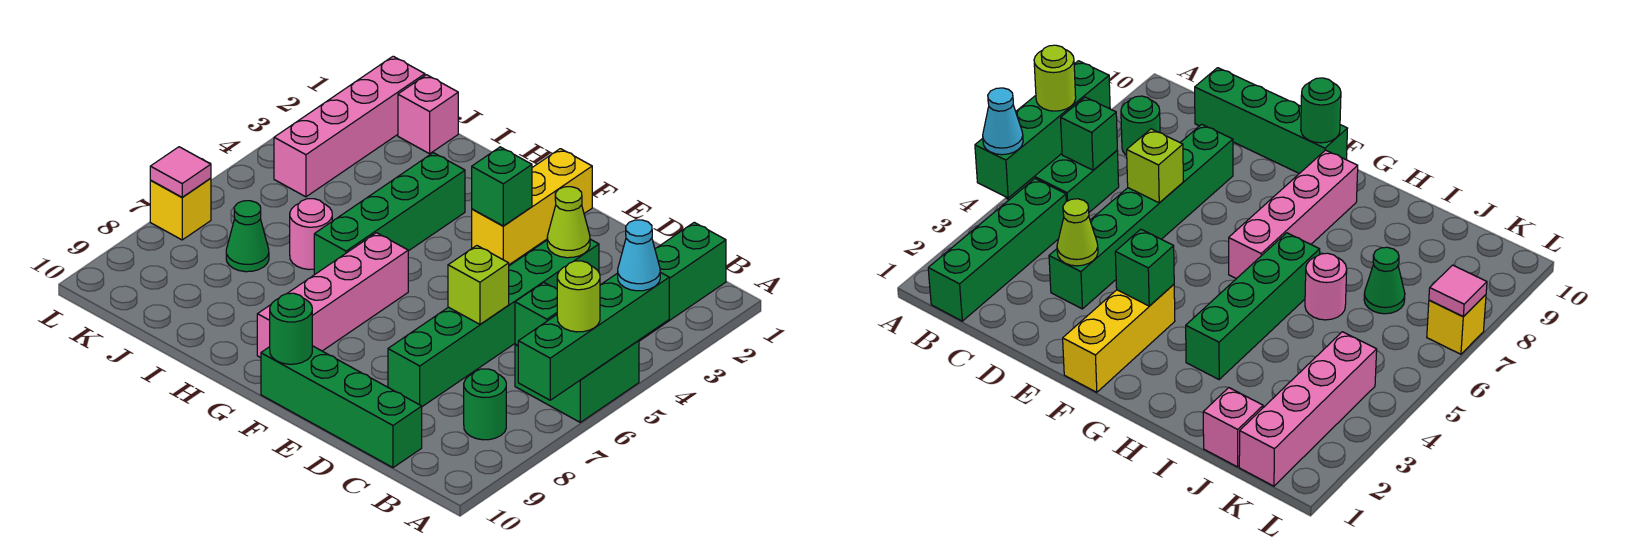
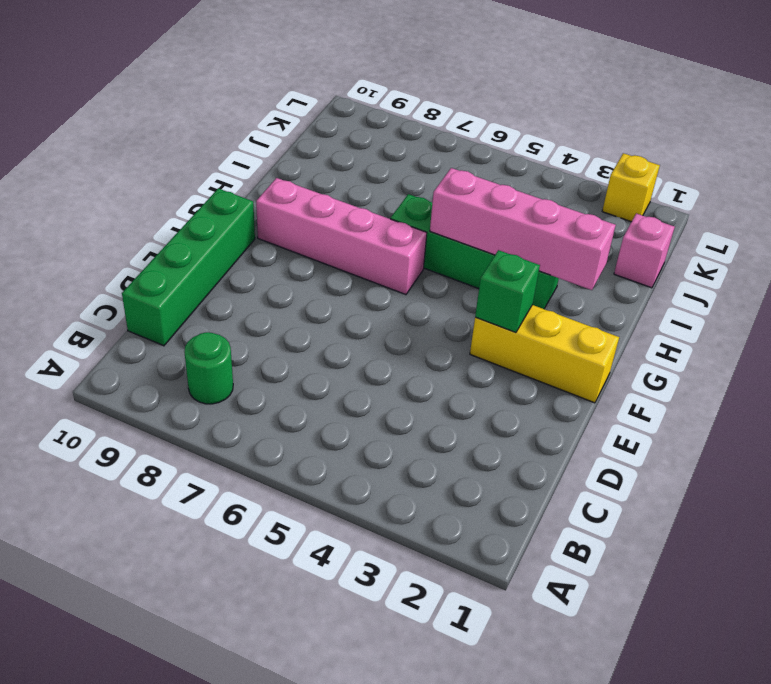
pink brick H2:H5 level 2 -> pink brick K1:K4 level 1
yellow brick L2 level 1 -> yellow brick L7 level 1
none -> green brick A5:B6 level 1
none -> green brick B1:B4 level 1
none -> green brick D3:D8 level 1

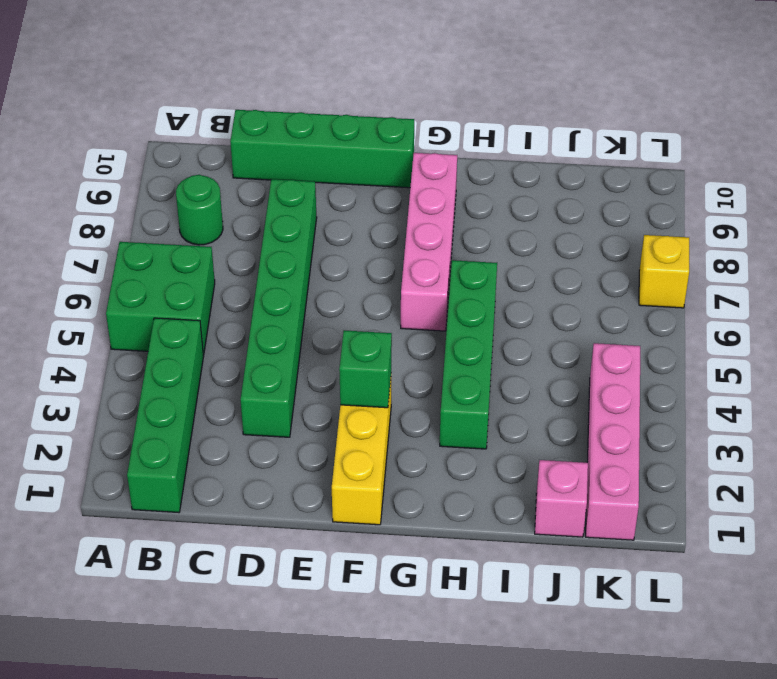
none -> pink round brick I6 level 1
none -> green cone J7 level 1
none -> green brick A4:A7 level 2

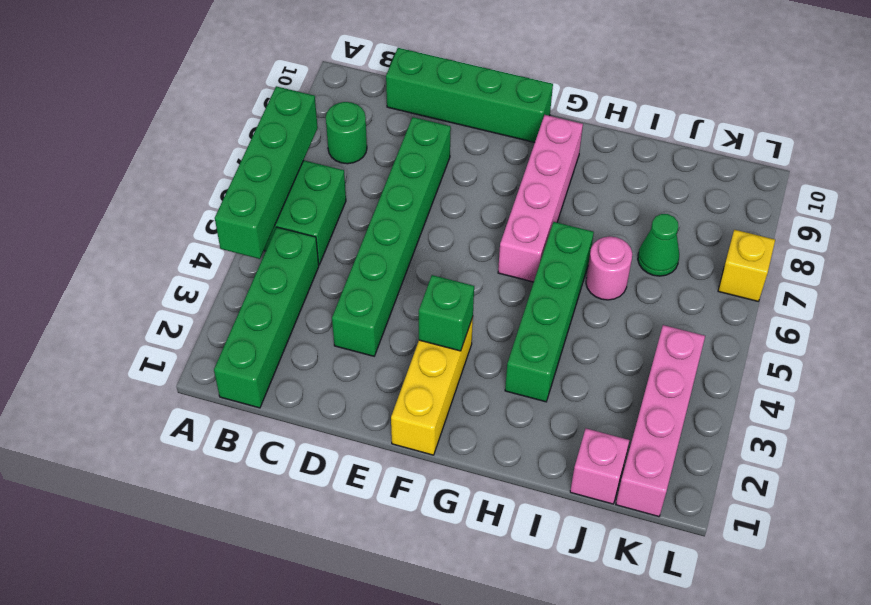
none -> green brick B6 level 2
none -> lime cone D3 level 2
none -> lime brick D6 level 2

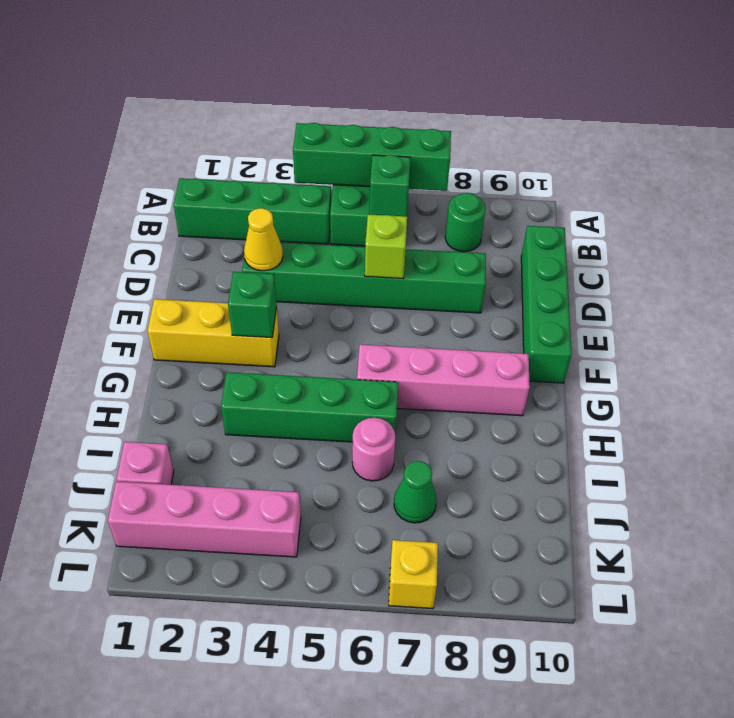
yellow cone D3 level 2 -> lime cone D3 level 2
none -> green round brick F10 level 2
none -> pink tile L7 level 2
none -> cyan cone A4 level 3

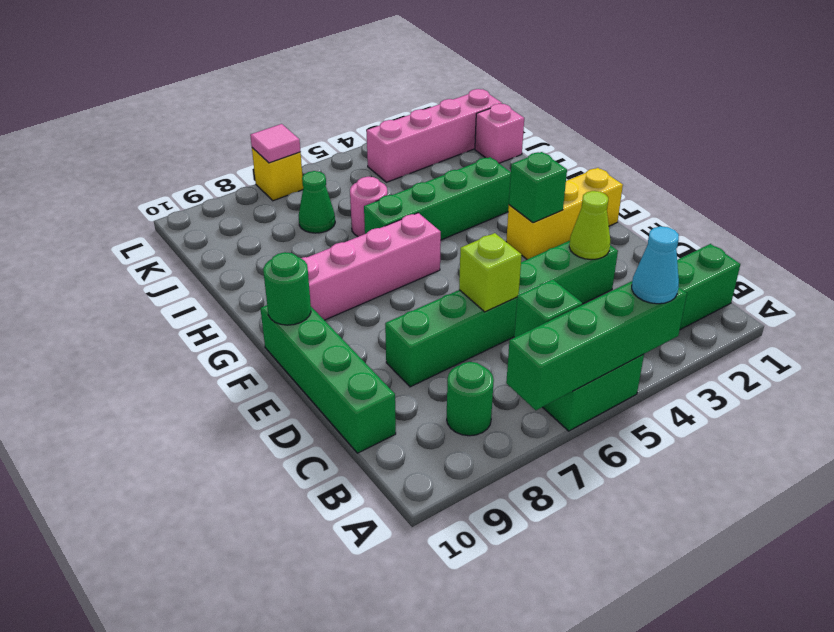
none -> lime round brick A6 level 3

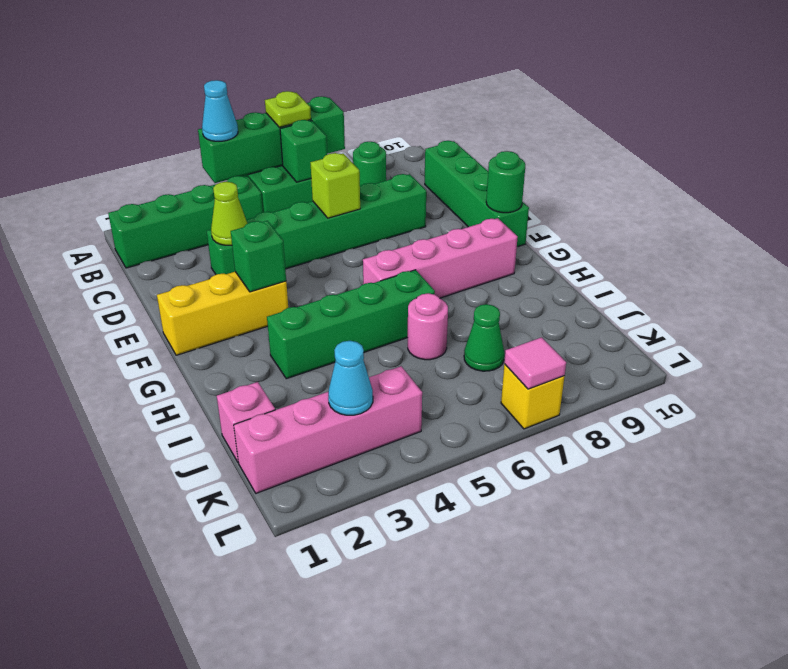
lime plate A6 level 3 -> lime round brick A6 level 3
cyan cone K3 level 2 -> none

